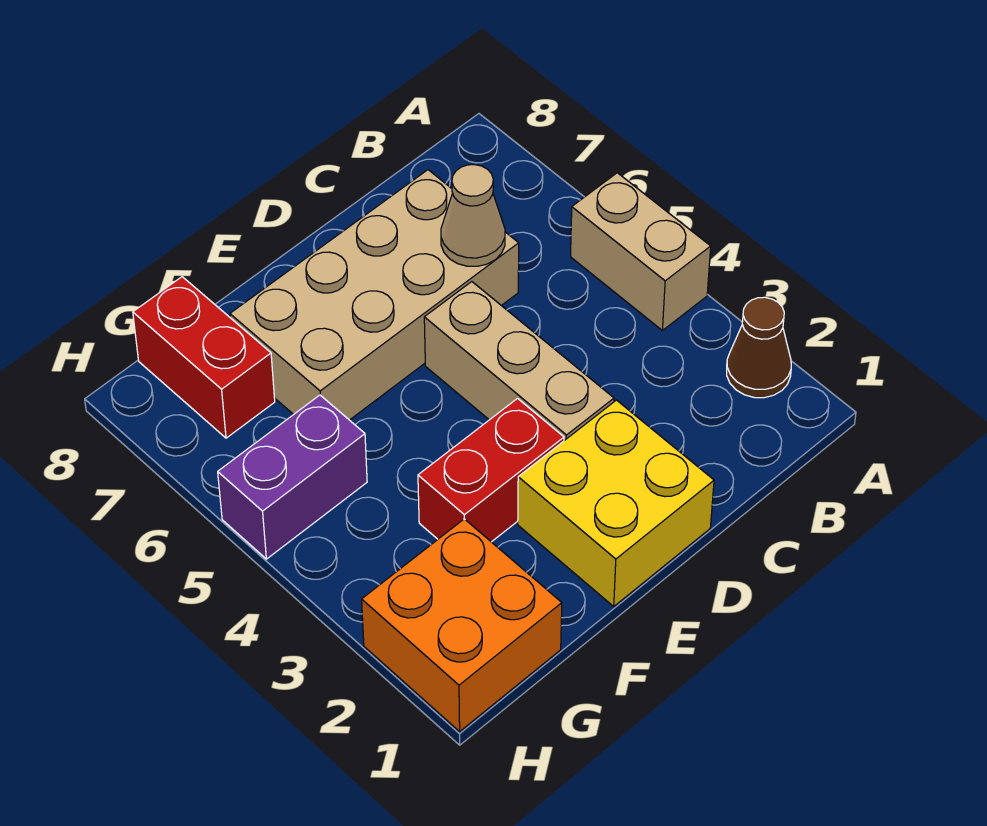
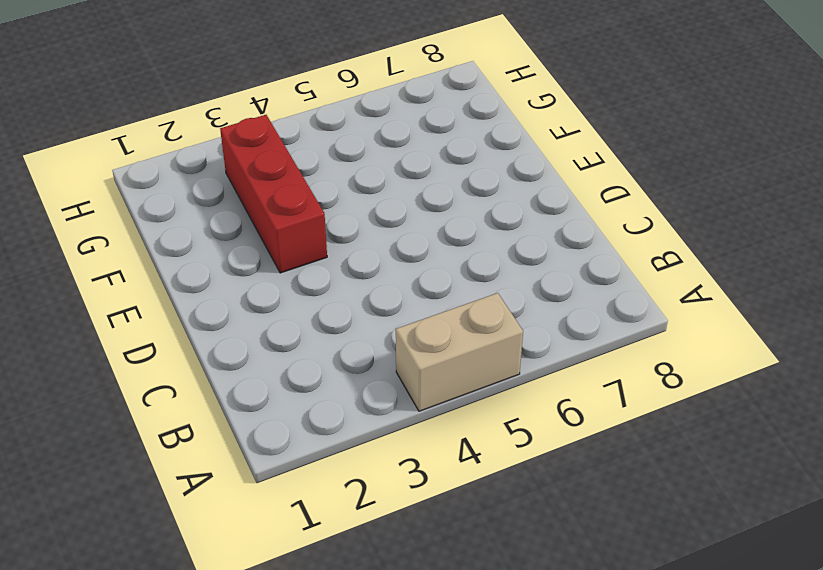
red brick E3:G3 level 1 -> red brick E3:F3 level 1
none -> brown cone A2 level 1
none -> tan brick C6:F7 level 1

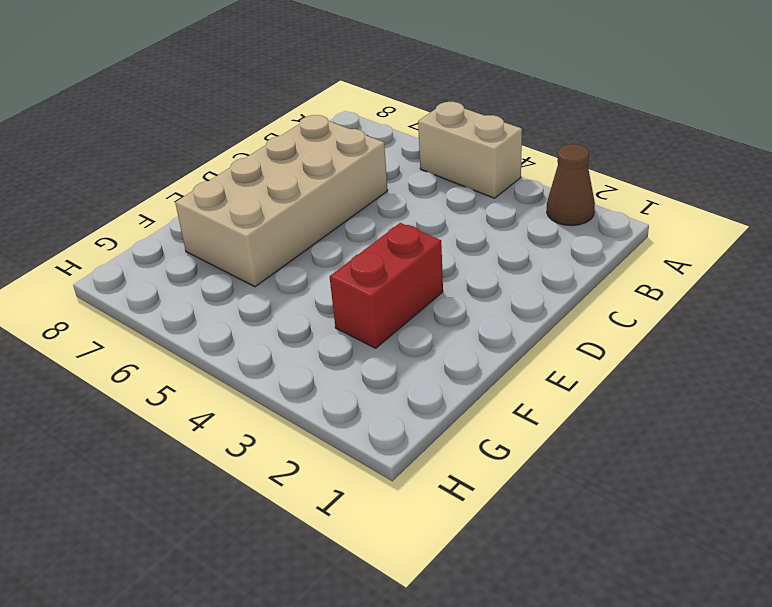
none -> yellow brick D1:E2 level 1
none -> tan brick D3:D5 level 1

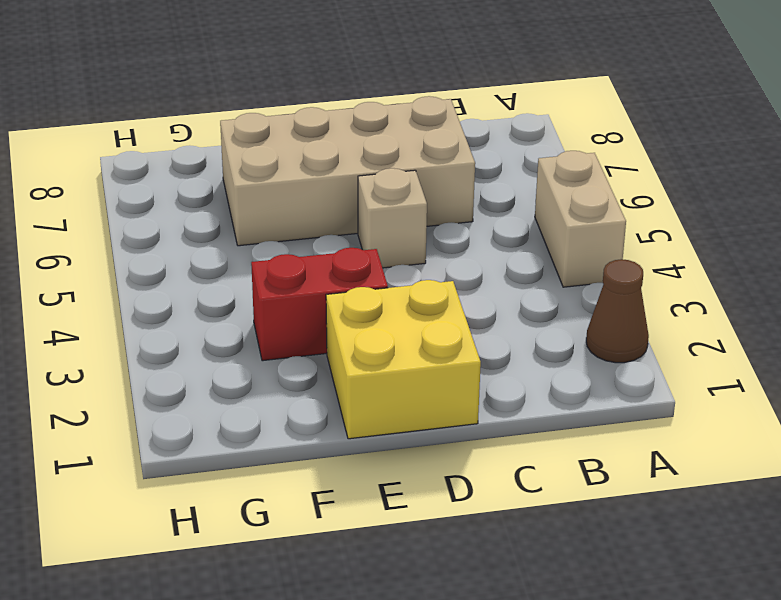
tan brick D5 level 1 -> tan brick D3:D5 level 1
none -> orange brick G1:H2 level 1
none -> purple brick G5:H5 level 1

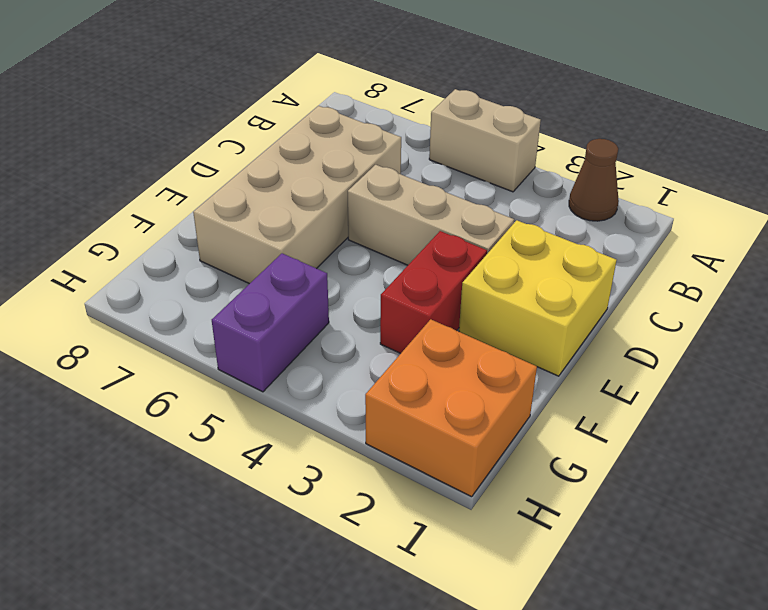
none -> red brick G7:G8 level 1
none -> tan cone C6 level 2

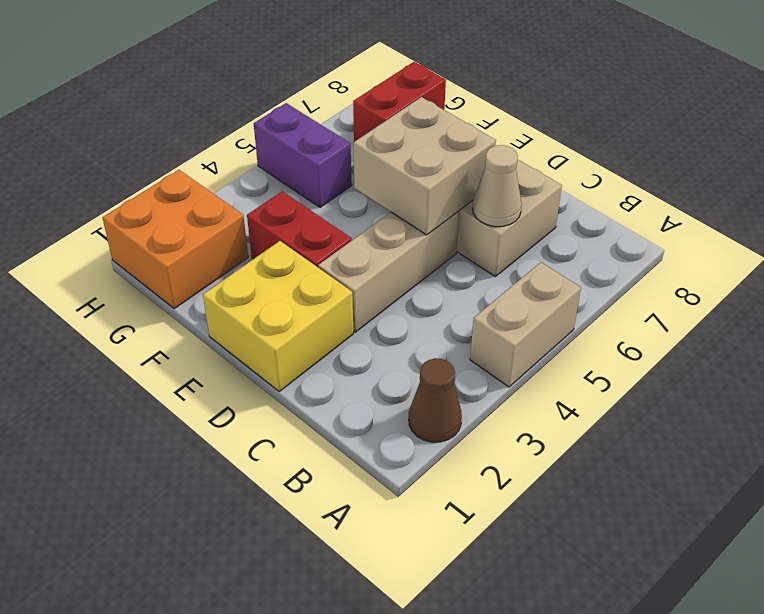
tan brick D5:E6 level 2 -> none

